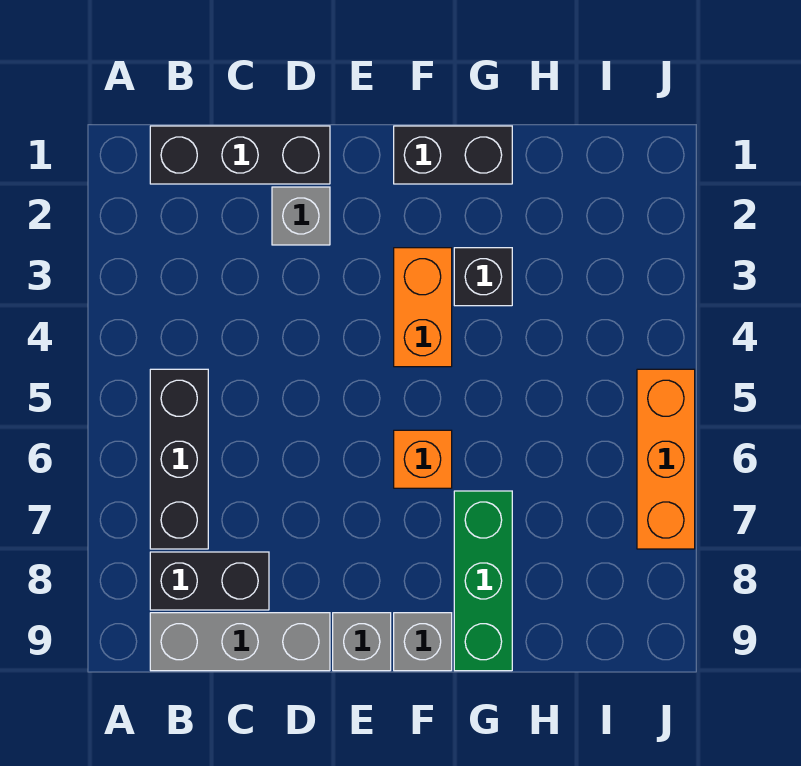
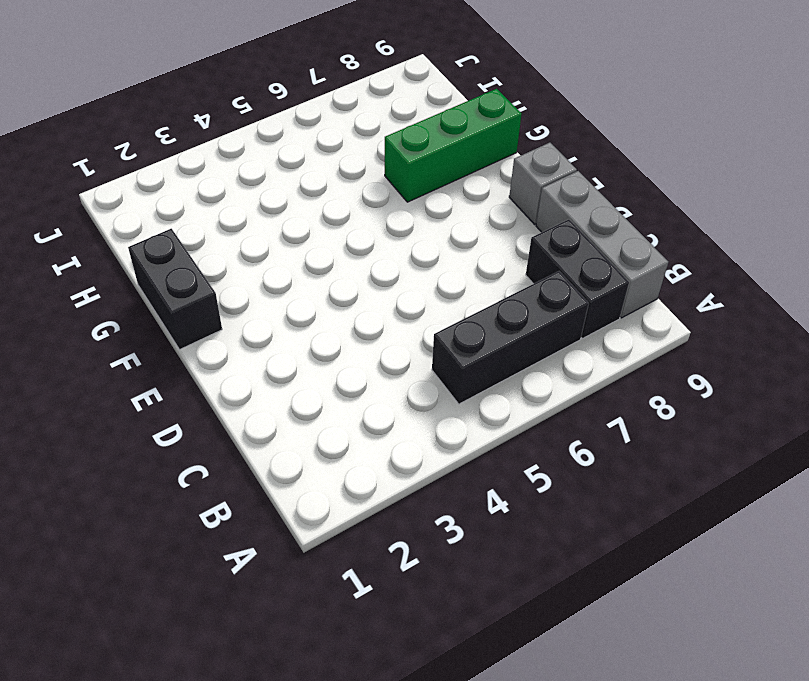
none -> black brick B1:D1 level 1
none -> grey brick D2 level 1
none -> orange brick F3:F4 level 1

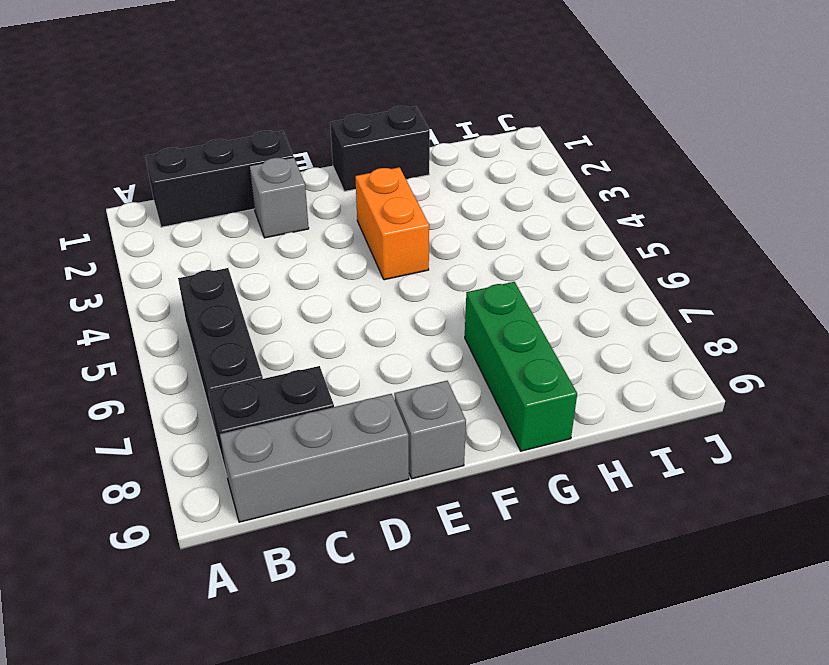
none -> orange brick F6 level 1
none -> grey brick F9 level 1
none -> black brick G3 level 1

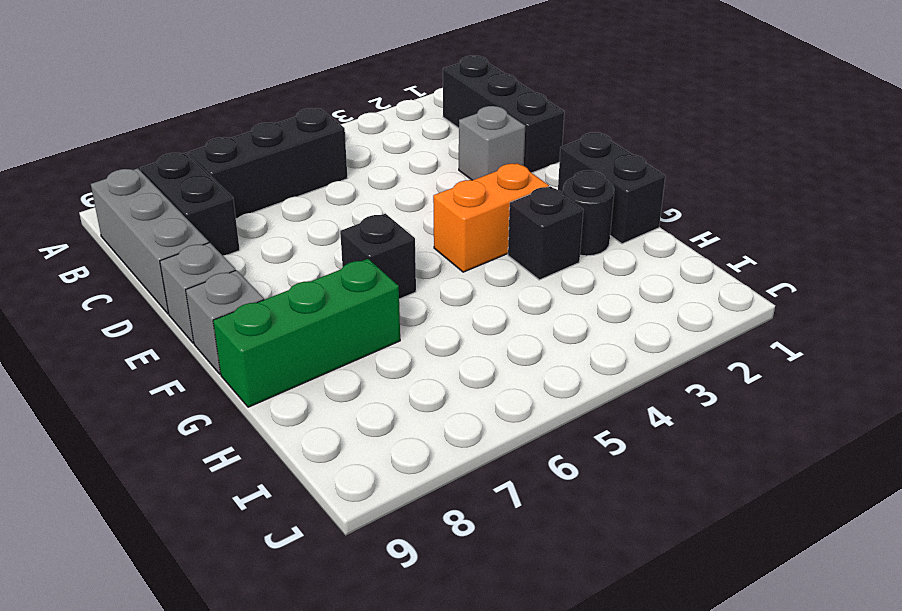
black brick F6 level 1 -> orange brick F6 level 1
black round brick G2 level 1 -> none
none -> orange brick J5:J7 level 1

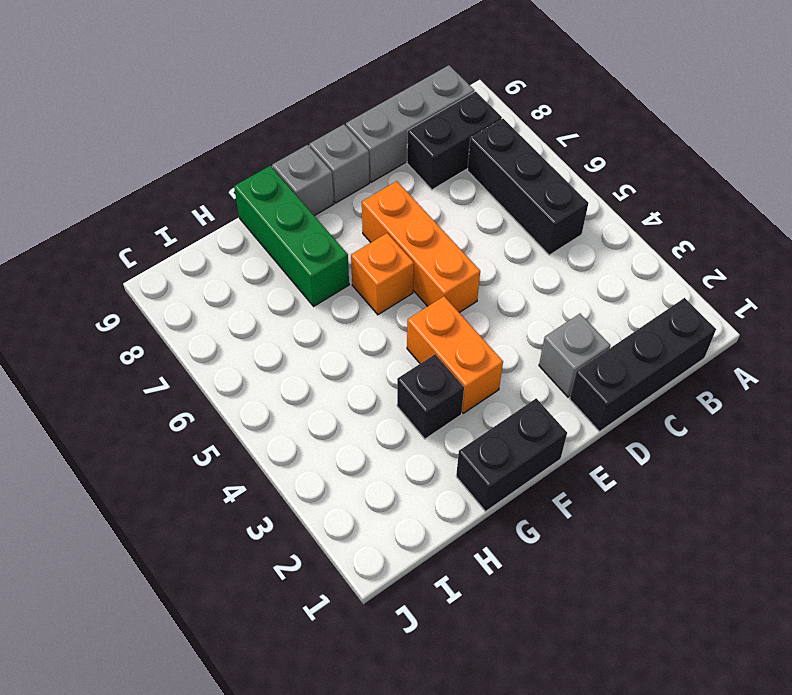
orange brick E5:E7 level 1 -> orange brick J5:J7 level 1

